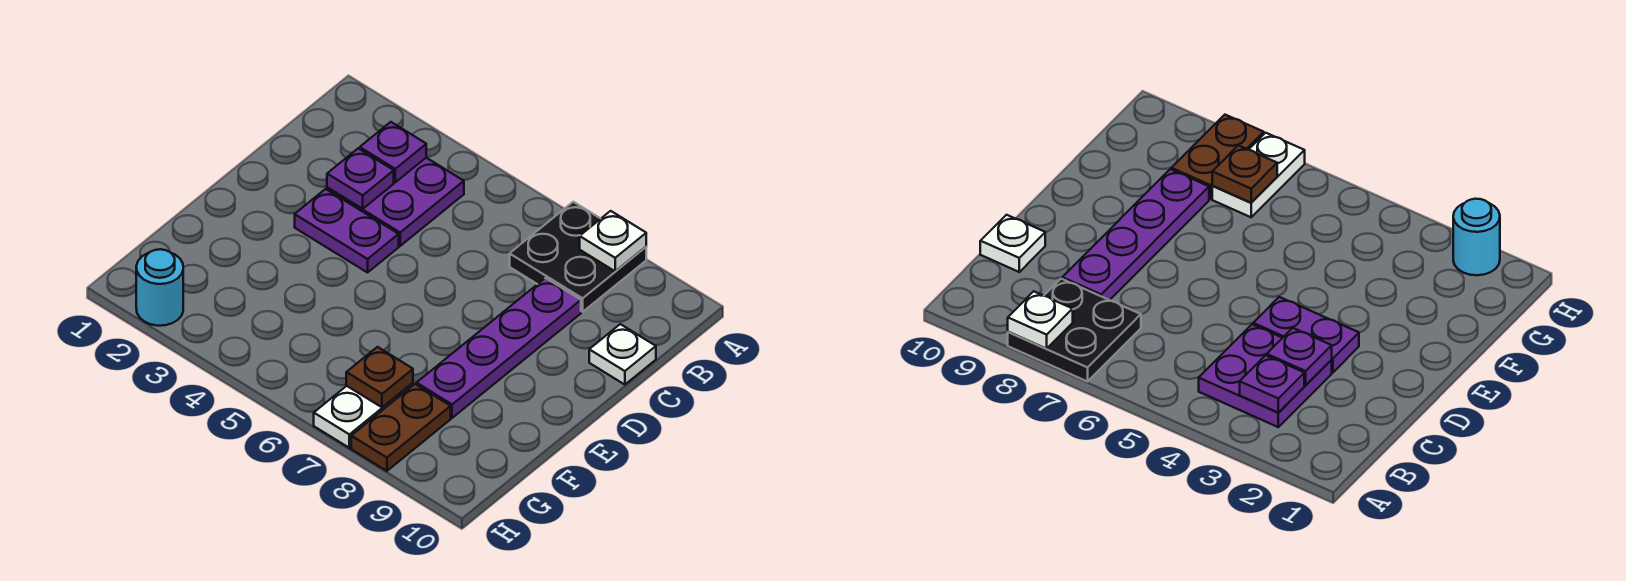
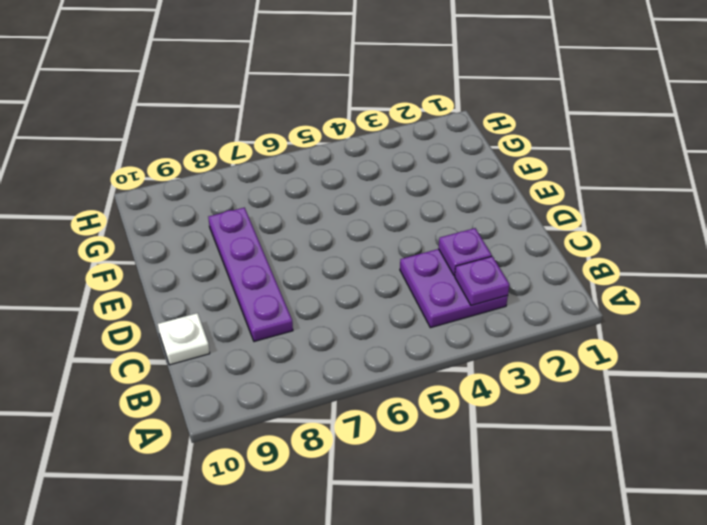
none -> black plate A7:B8 level 1
none -> purple plate D3:D4 level 1
none -> white plate G7:H7 level 1

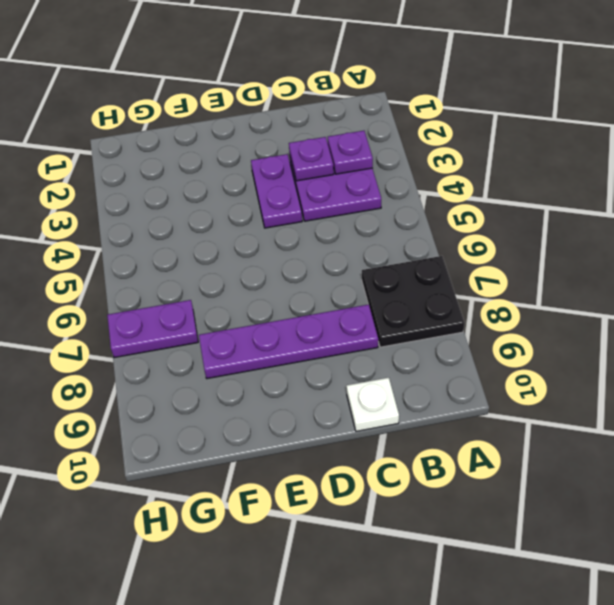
purple plate G7:H7 level 1 -> white plate G7:H7 level 1
none -> brown plate G8:H8 level 1
none -> cyan round brick H2 level 1
none -> white plate A8 level 2

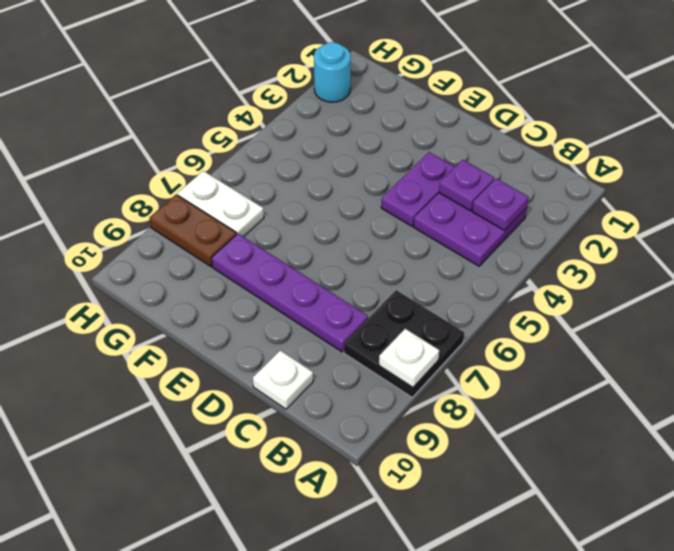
none -> brown plate G7 level 2

